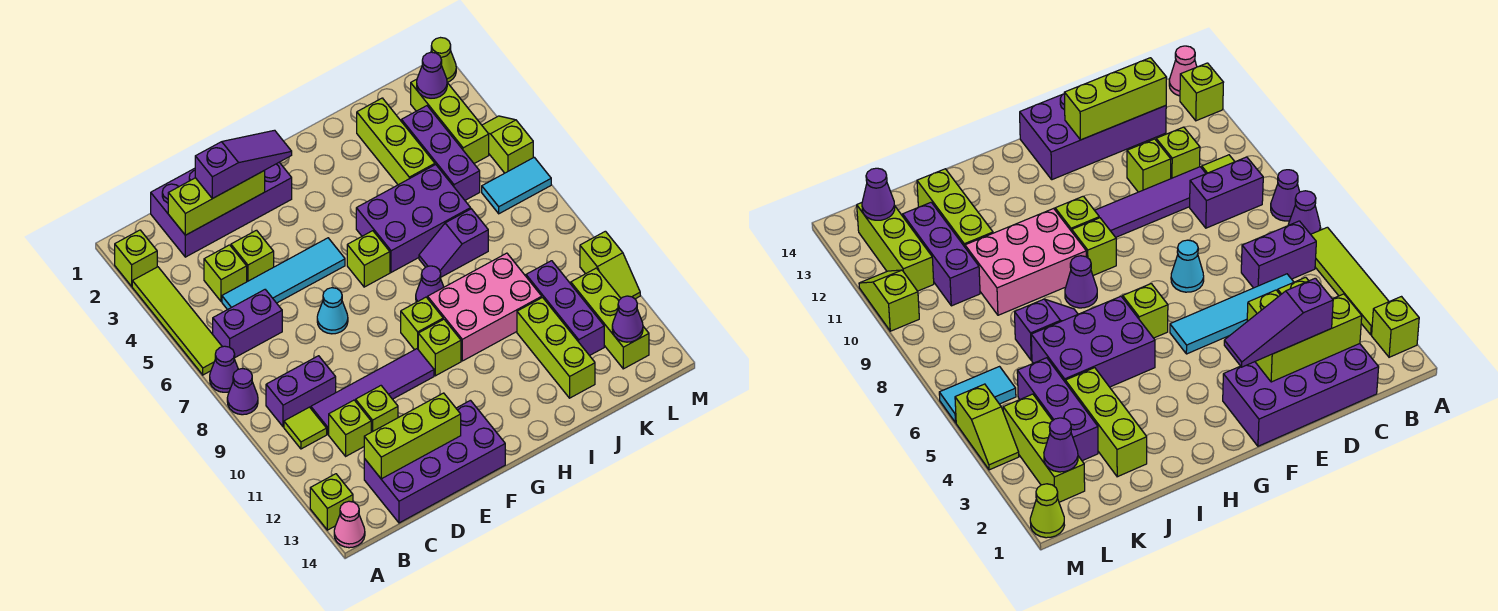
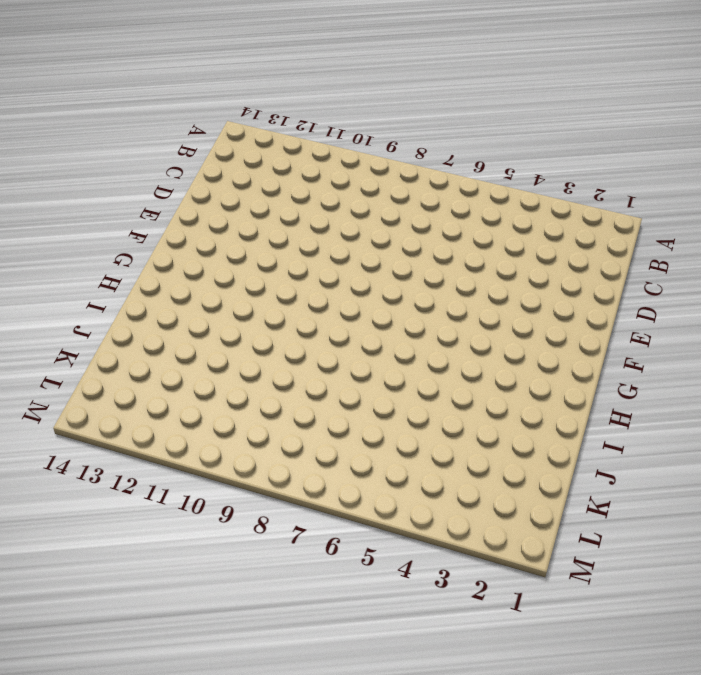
none -> lime brick A2 level 1
none -> lime tile A3:A6 level 1
none -> purple cone A7 level 1
none -> purple cone A8 level 1

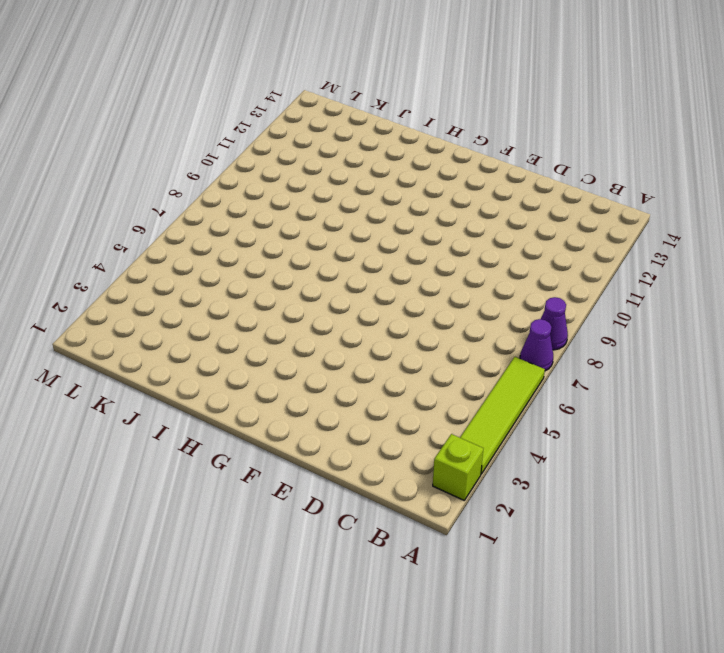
none -> lime brick A13 level 1
none -> pink cone A14 level 1
none -> purple brick B6:C6 level 1
none -> purple brick B9:C9 level 1

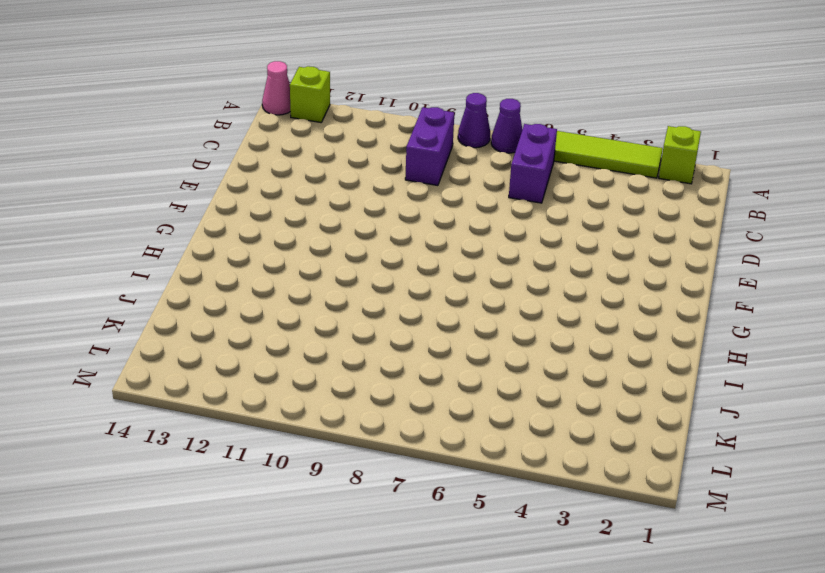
none -> lime tile B10 level 1
none -> purple brick C1:F2 level 1
none -> lime brick C4 level 1
none -> cyan tile C5:F5 level 1

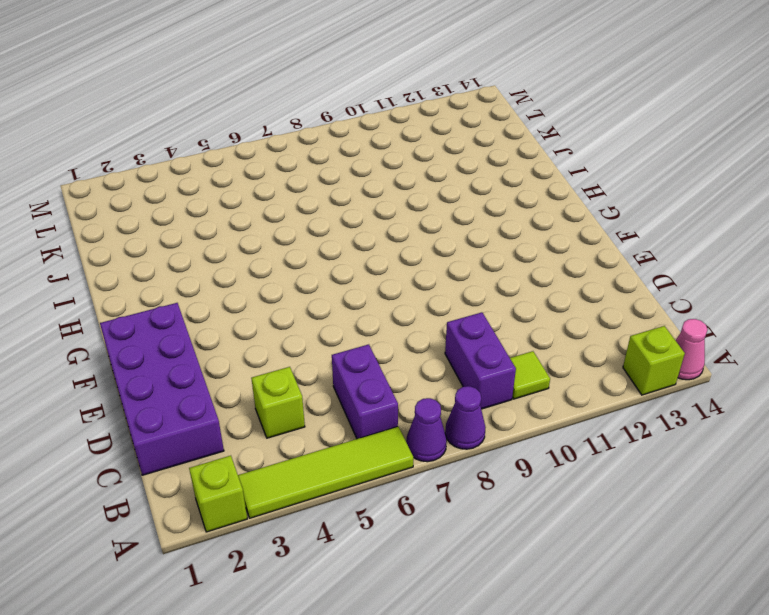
none -> cyan tile C5:F5 level 1
none -> purple tile C10:F10 level 1
none -> lime brick C11 level 1
none -> purple brick C13:F14 level 1

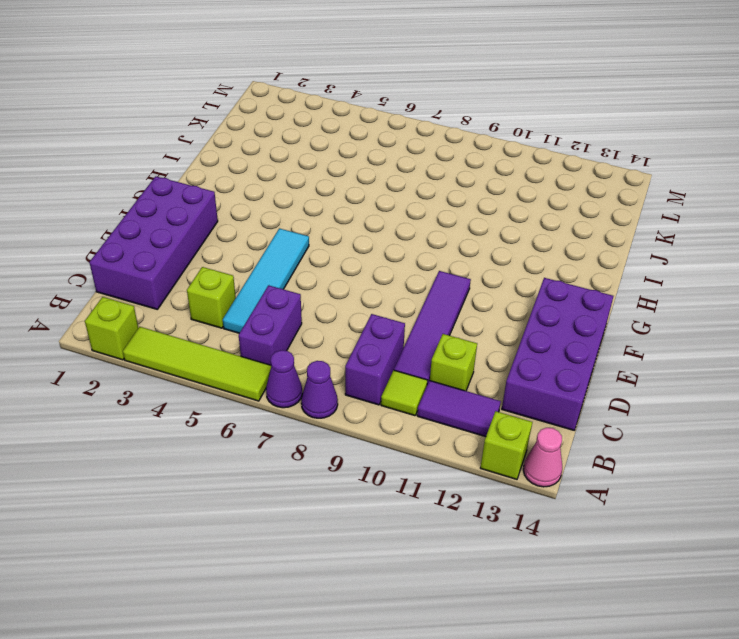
purple tile B11:B12 level 1 -> none
none -> lime brick D4 level 1
none -> lime brick D11 level 1
none -> cyan cone E7 level 1
none -> lime brick G6 level 1

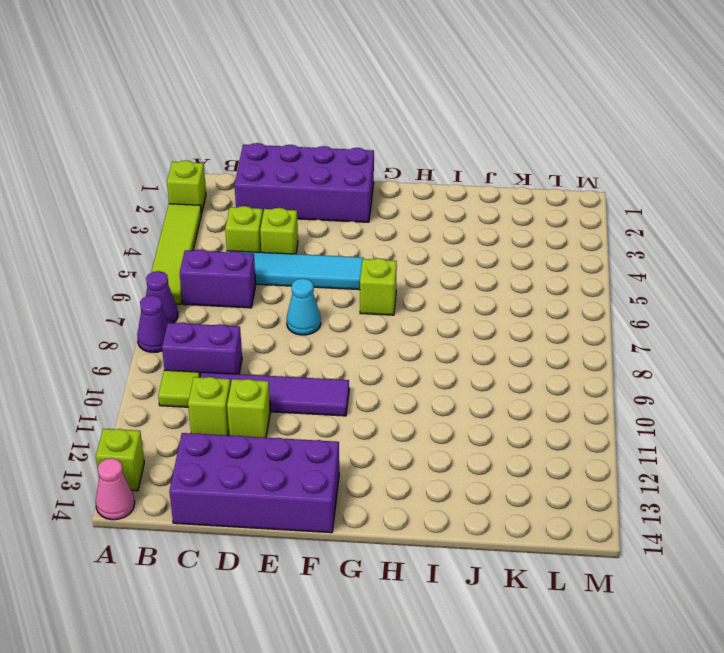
none -> lime brick G9 level 1
none -> lime brick G10 level 1
none -> purple brick H5:J6 level 1
none -> purple cone H8 level 1

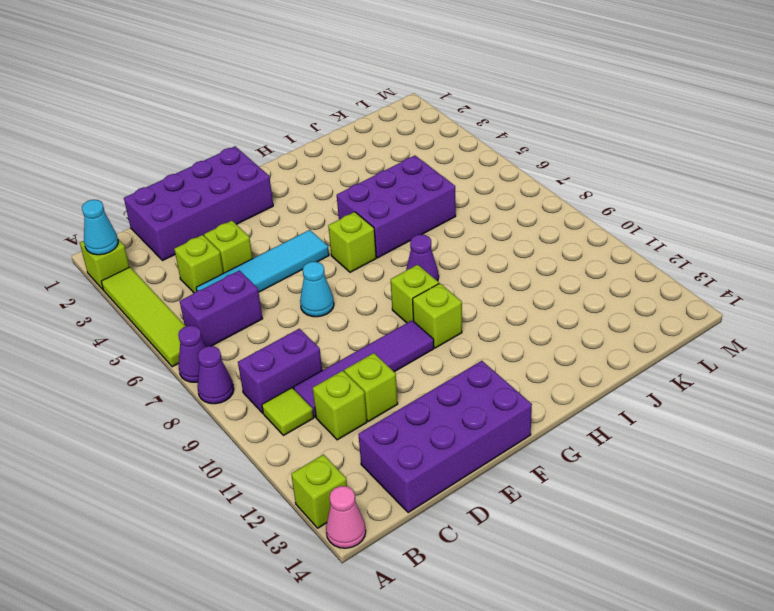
cyan cone A2 level 2 -> none
none -> pink brick H9:J10 level 1
none -> purple slope I7:J7 level 1 top J
none -> lime brick J2:J4 level 1
none -> lime brick J11:J13 level 1

